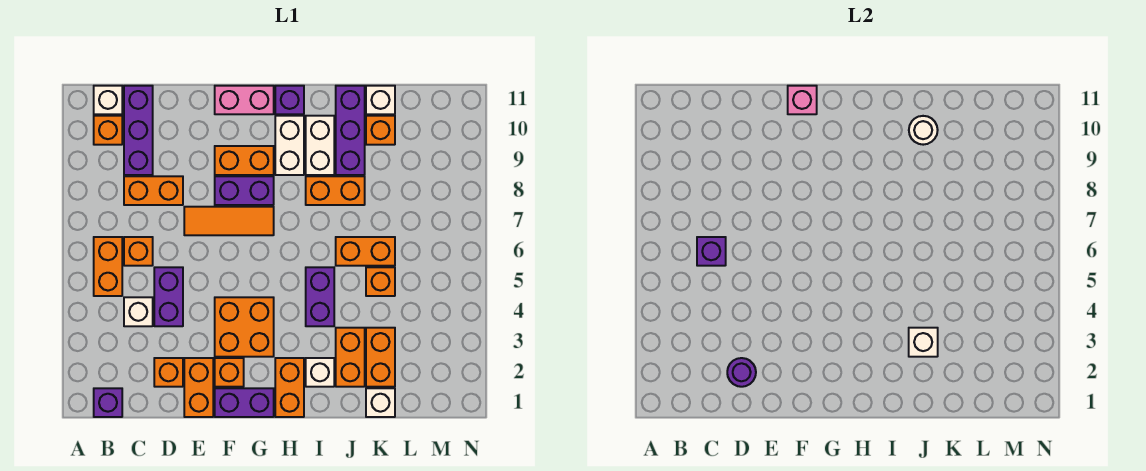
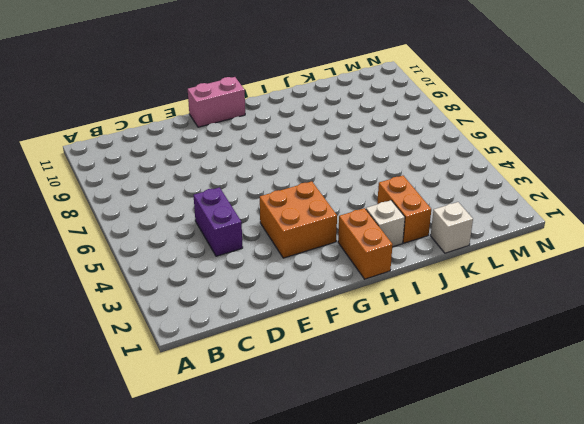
none -> purple brick B1 level 1
none -> orange brick B5:B6 level 1
none -> orange brick B10 level 1
none -> white brick B11 level 1

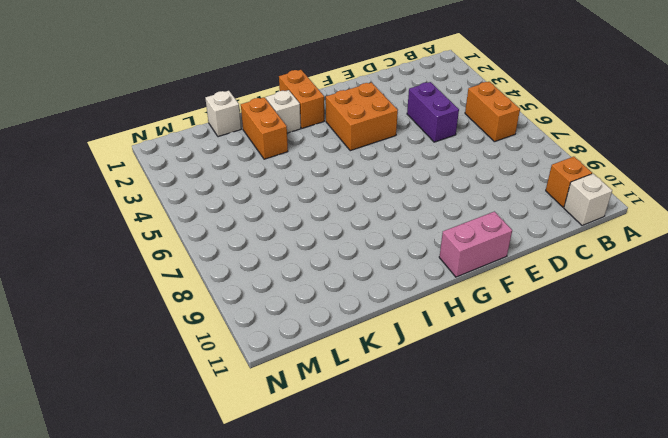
none -> purple brick B1 level 1
none -> white brick C4 level 1
none -> orange brick C6 level 1
none -> orange brick C8:D8 level 1

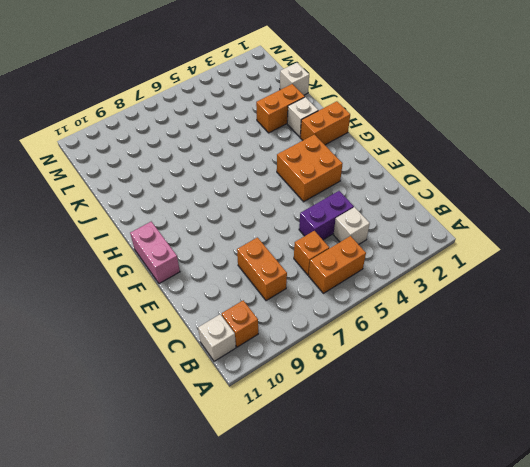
none -> purple brick B1 level 1
none -> purple brick C9:C11 level 1
none -> orange brick D2 level 1
none -> orange brick E1:E2 level 1

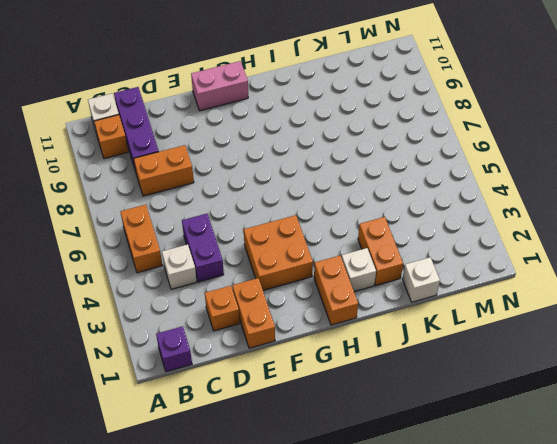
none -> orange brick C6 level 1
none -> orange tile E7:G7 level 1
none -> purple brick F1:G1 level 1
none -> orange brick F2 level 1

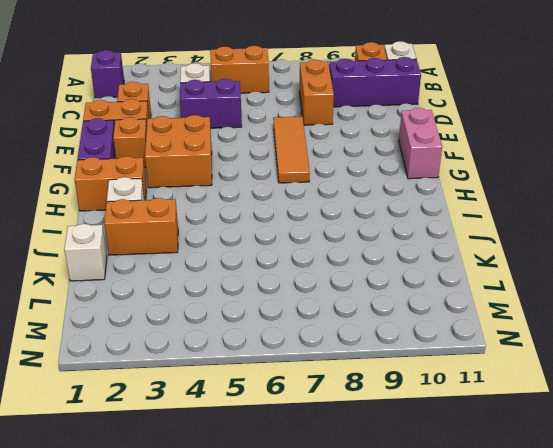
none -> orange brick C6 level 1
none -> purple brick F8:G8 level 1
none -> orange brick F9:G9 level 1
none -> white brick H9:H10 level 1

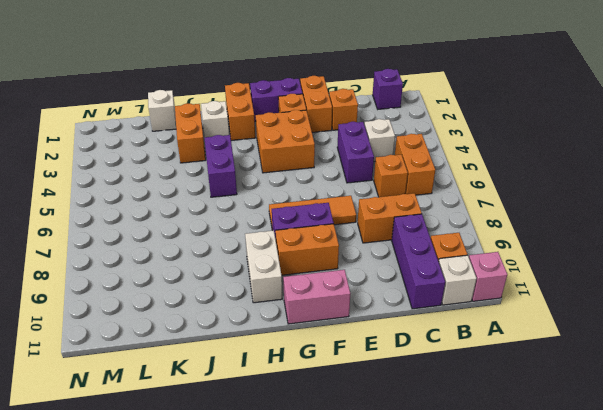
pink brick A11 level 1 -> pink brick F11 level 2
none -> purple brick H11 level 1
none -> orange brick I8:J8 level 1
none -> white brick I9:I10 level 1
none -> orange brick J6:K6 level 1

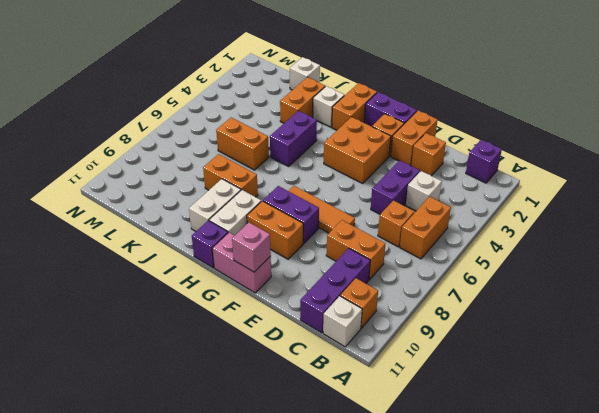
none -> purple brick J9:J11 level 1
none -> orange brick K2:K3 level 1
none -> orange brick K5 level 1
none -> orange brick K10 level 1

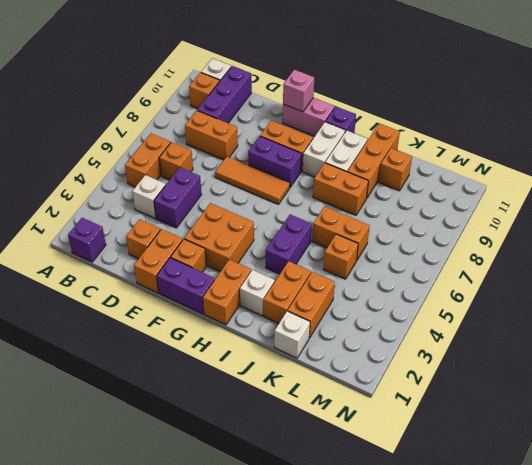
orange brick J9:J11 level 1 -> purple brick J9:J11 level 1
none -> white brick K11 level 1
none -> purple brick C6 level 2
none -> purple round brick D2 level 2
none -> white brick J3 level 2

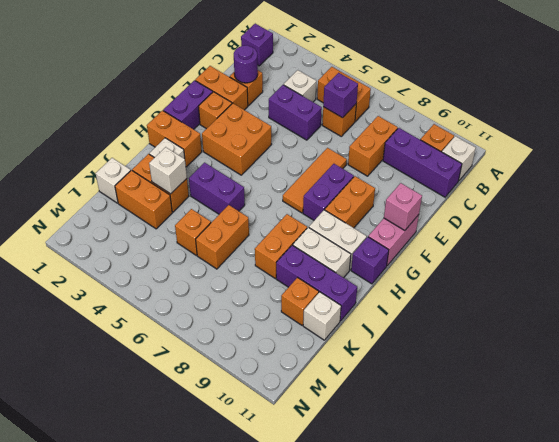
none -> white round brick J10 level 2

